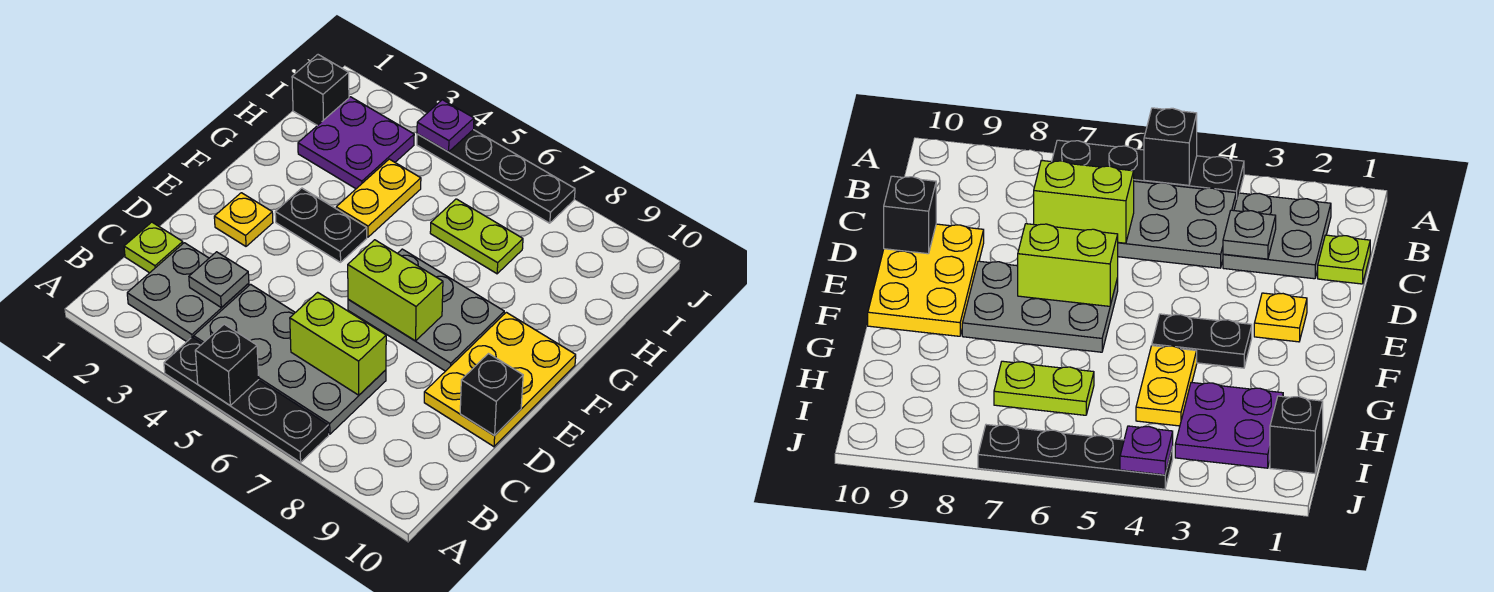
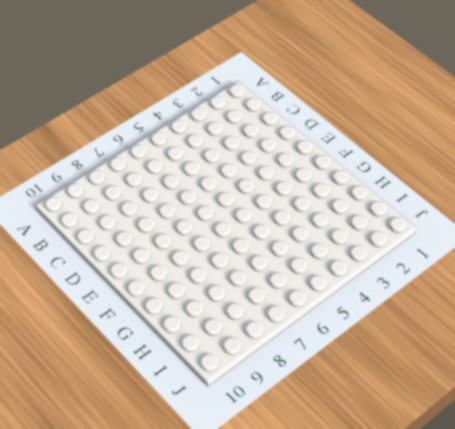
none -> black plate A4:A7 level 1
none -> grey plate B2:C3 level 1
none -> grey plate B4:C7 level 1

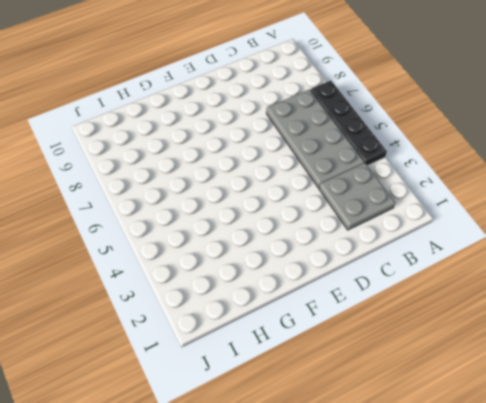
none -> lime plate C1 level 1
none -> yellow plate D9:F10 level 1
none -> yellow plate E2 level 1

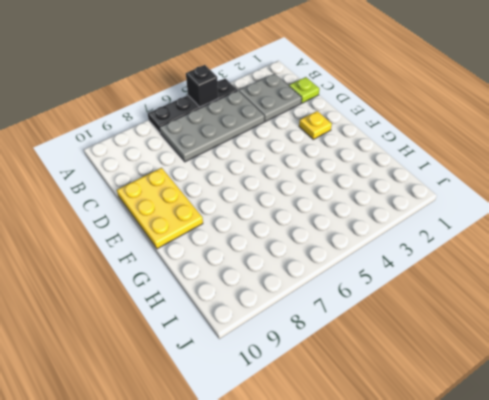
none -> grey plate E6:F8 level 1
none -> black plate F3:F4 level 1
none -> yellow plate G4:H4 level 1

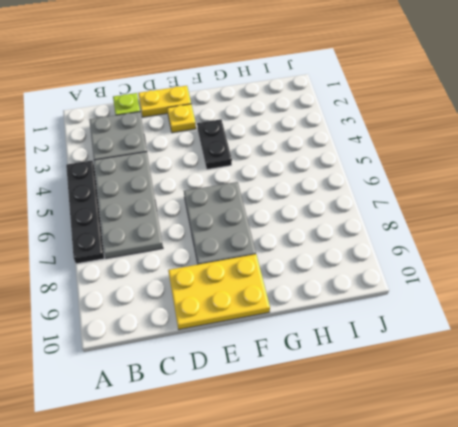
yellow plate D1:E1 level 1 -> yellow plate G4:H4 level 1
none -> purple plate H2:I3 level 1
none -> lime plate H6:H7 level 1
none -> black brick I1 level 1

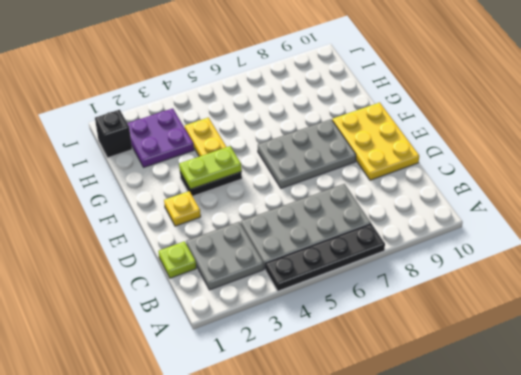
lime plate F3:F4 level 2 -> lime plate H6:H7 level 1
none -> black plate J4:J7 level 1
none -> black brick A5 level 2
none -> grey plate C3 level 2

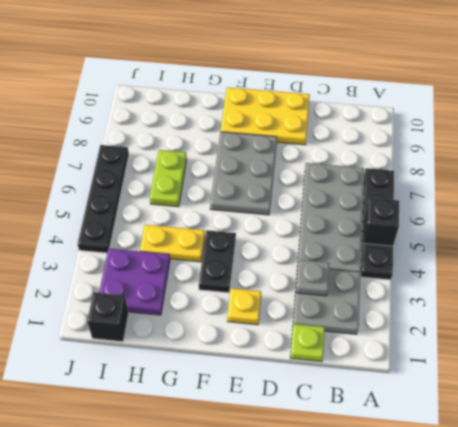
none -> lime brick C6:C7 level 2
none -> black brick D10 level 2
none -> lime brick E6:E7 level 2

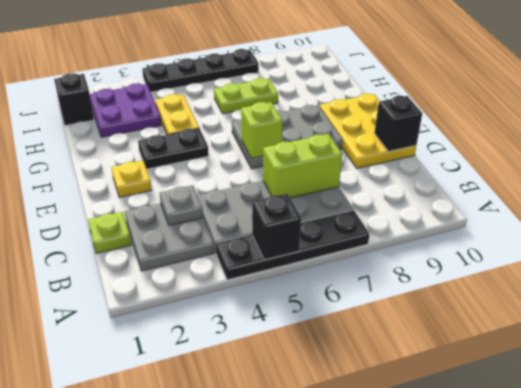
lime brick E6 level 2 -> lime brick E6:E7 level 2
none -> purple plate J4 level 2

